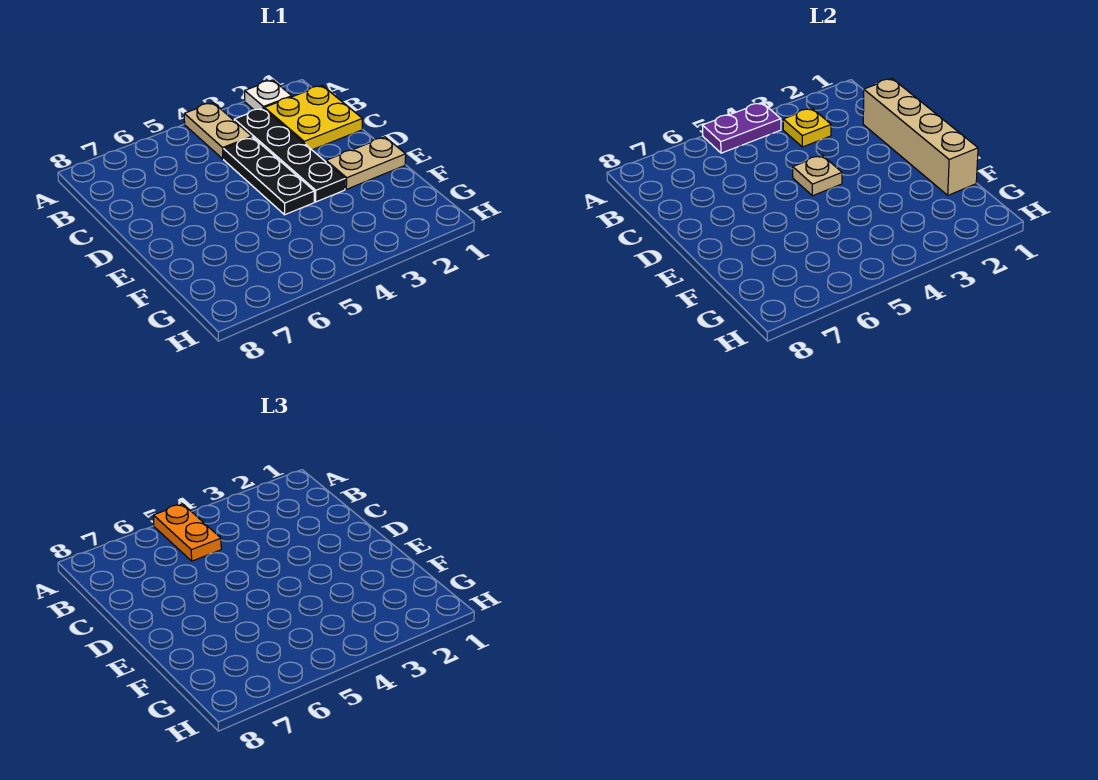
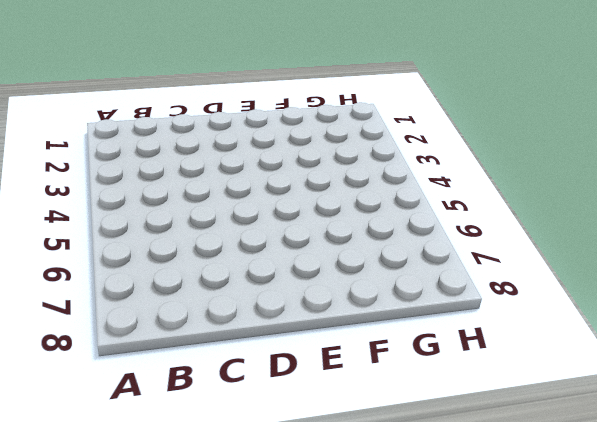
none -> white plate A2 level 1
none -> tan plate A4:B4 level 1

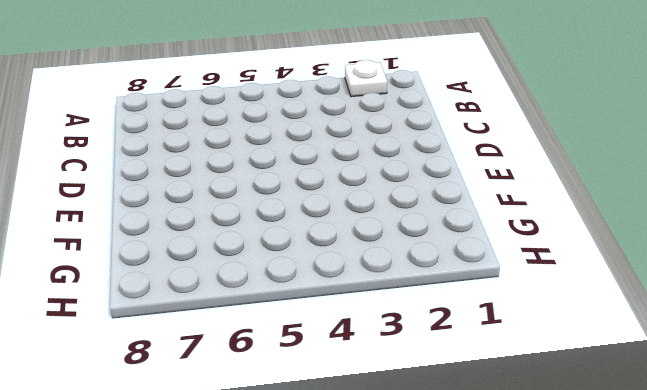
none -> tan plate A4:B4 level 1
none -> yellow plate B1:C2 level 1

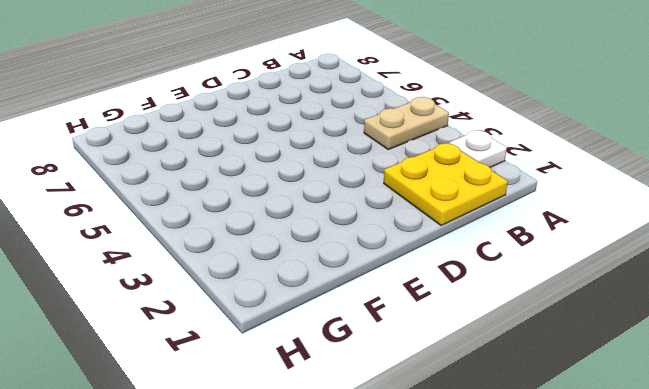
none -> black plate B3:E3 level 1
none -> black plate C4:E4 level 1

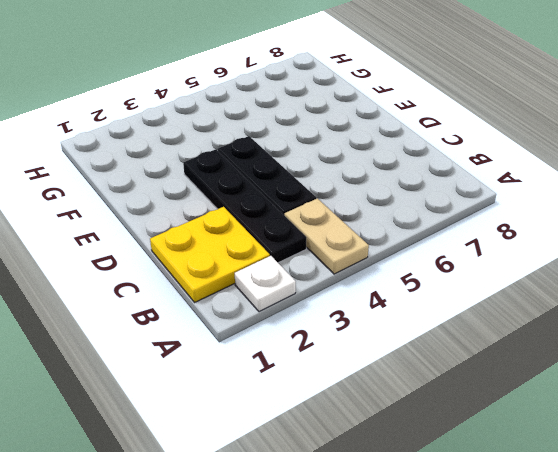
none -> tan plate E1:E2 level 1
none -> purple plate A4:A5 level 2

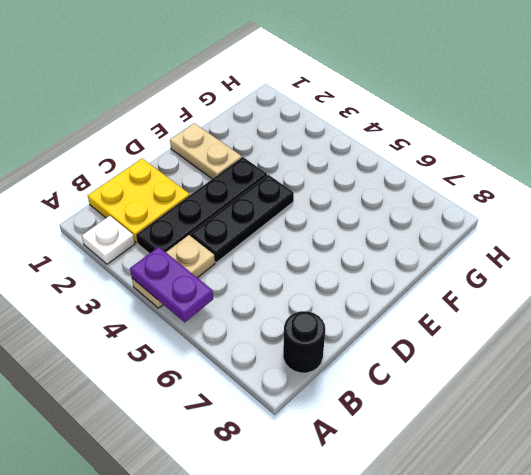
black round brick B8 level 1 -> none
none -> yellow plate B3 level 2
none -> tan brick C1:F1 level 2

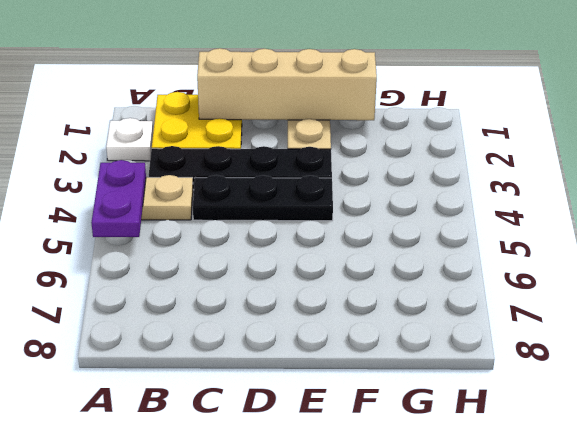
none -> yellow plate B3 level 2
none -> tan plate D4 level 2

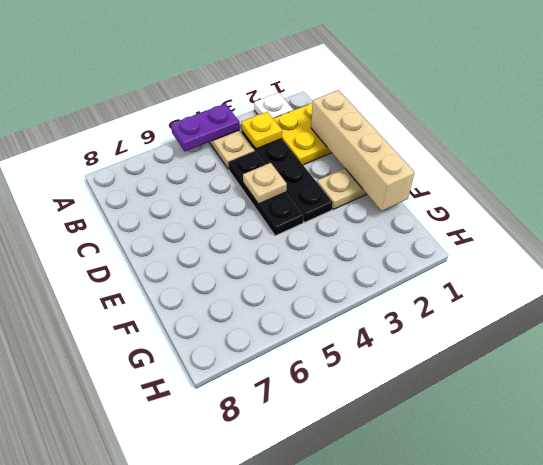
none -> orange plate A5:B5 level 3

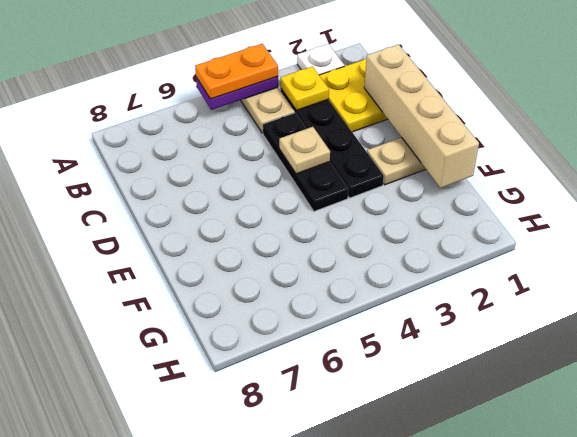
orange plate A4:A5 level 3 -> orange plate A5:B5 level 3

